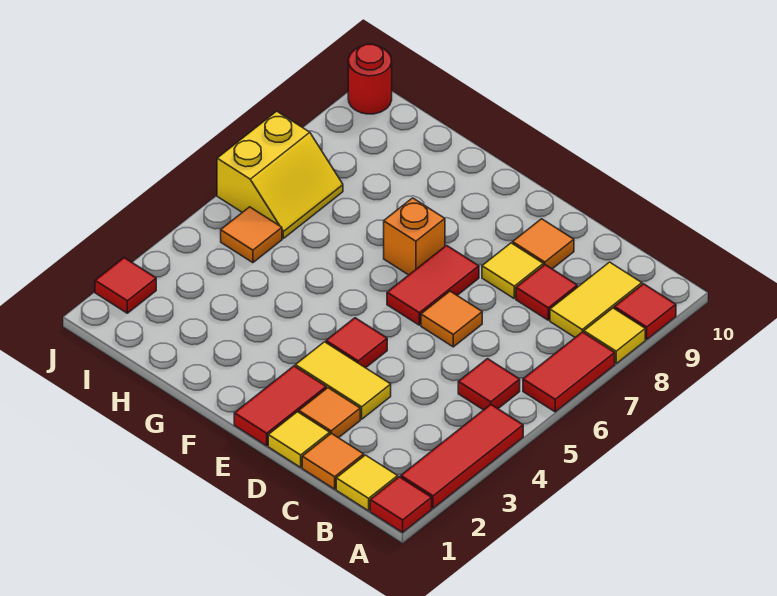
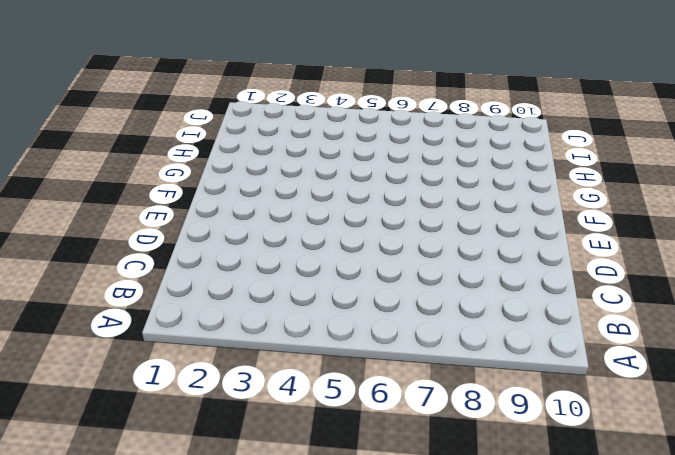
none -> red tile A1 level 1
none -> red tile A2:A4 level 1
none -> red tile A6:A7 level 1

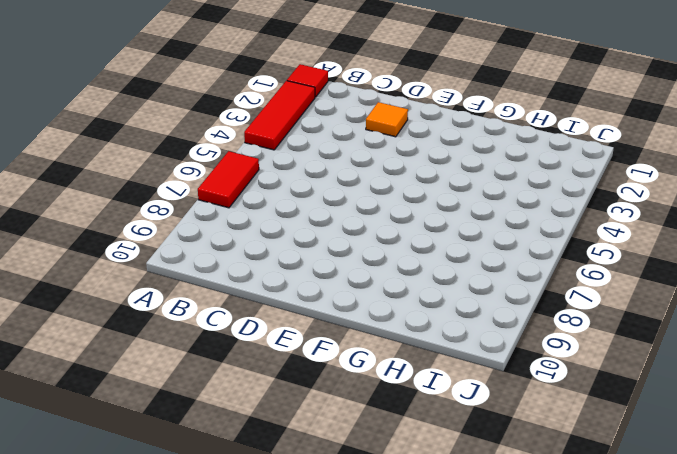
none -> yellow tile A8 level 1
none -> red tile A9 level 1
none -> yellow tile B1 level 1

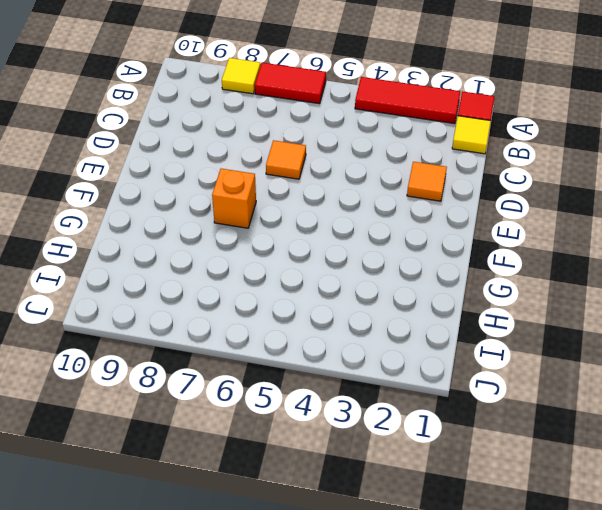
none -> red tile A9 level 1
none -> red tile B5 level 1
none -> yellow tile B8:B9 level 1

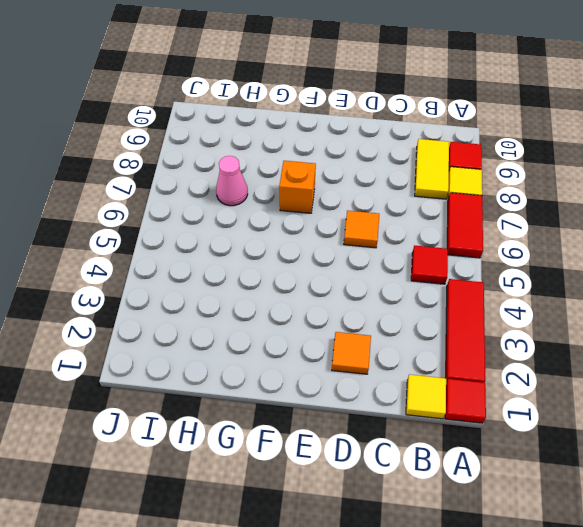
pink cone H7 level 1 -> none
none -> orange tile C1 level 1
none -> red tile C8 level 1
none -> yellow tile D1 level 1

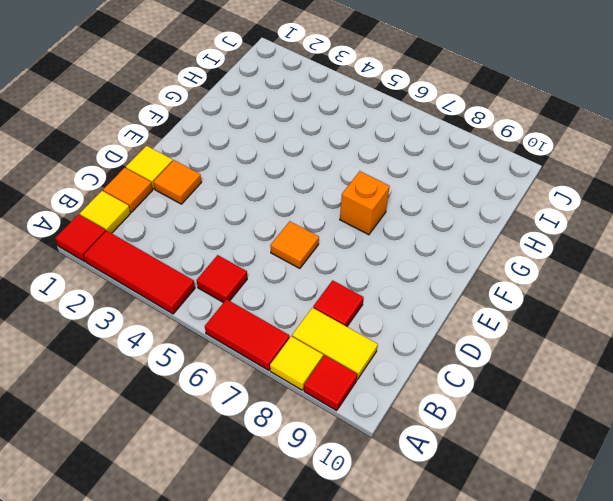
none -> yellow tile D3:E3 level 1
none -> yellow tile D8 level 1
none -> orange tile D9 level 1

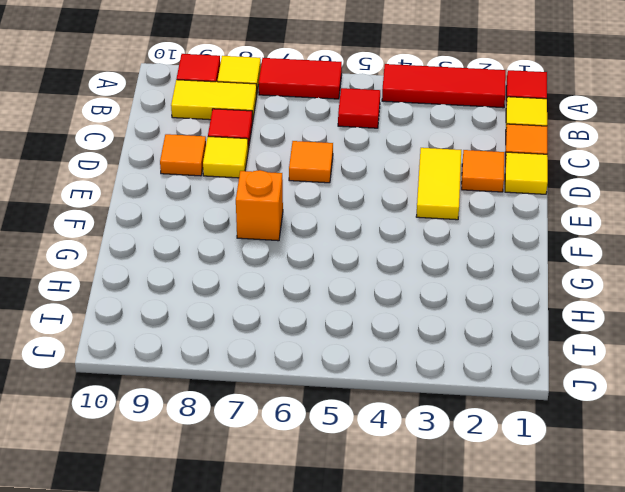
none -> red tile E1:E2 level 1
none -> red tile E4 level 1
none -> red tile E6:E7 level 1

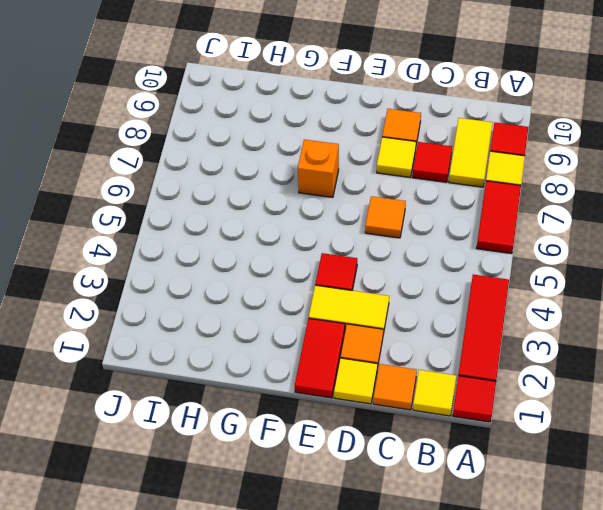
none -> red tile B5 level 1
none -> red tile E6:E7 level 1
none -> orange tile I5 level 1

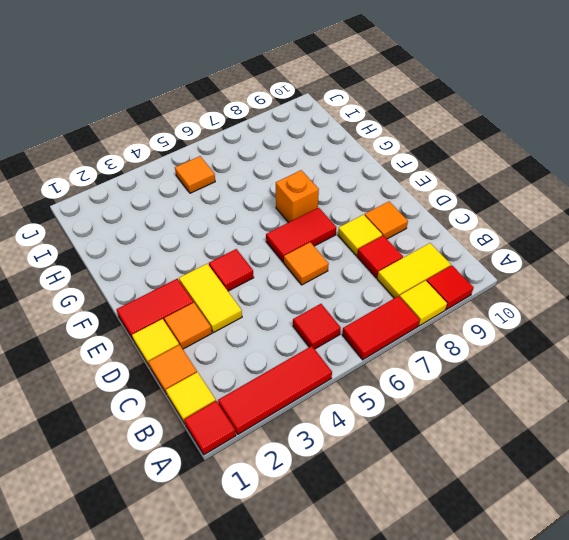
none -> yellow slope I6:J7 level 1 top J
none -> red tile J2 level 1
none -> red round brick J10 level 1

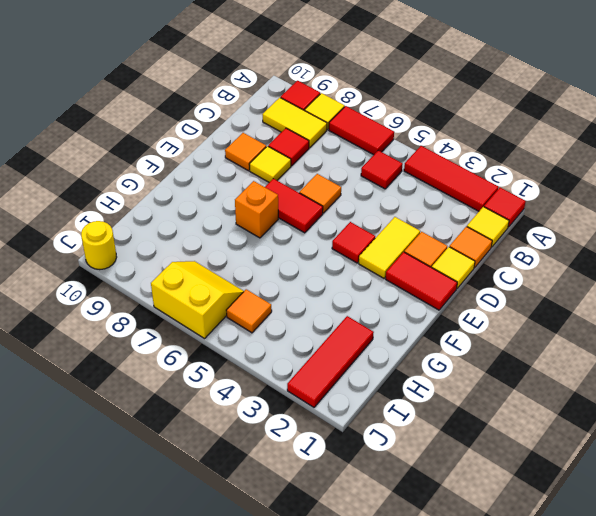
red tile H2:J2 level 1 -> red tile J2 level 1
yellow round brick J10 level 1 -> red round brick J10 level 1

